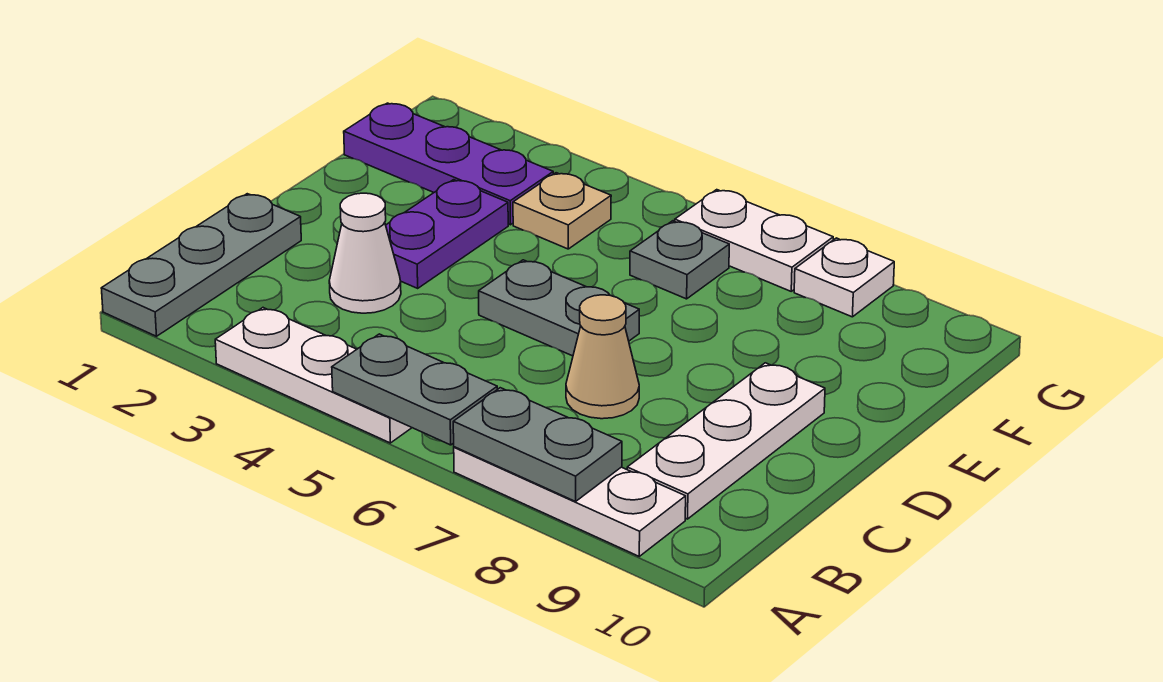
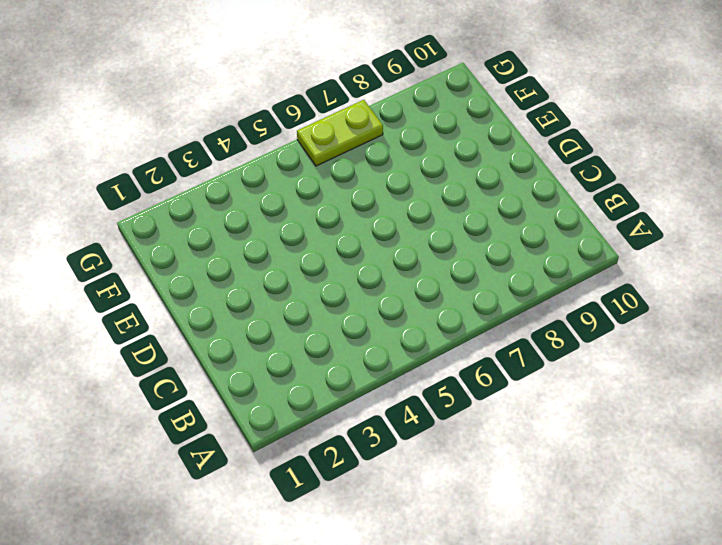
lime plate G6:G7 level 1 -> white plate G6:G7 level 1
none -> grey plate A1:C1 level 1
none -> white plate A3:A5 level 1
none -> white plate A7:A9 level 1

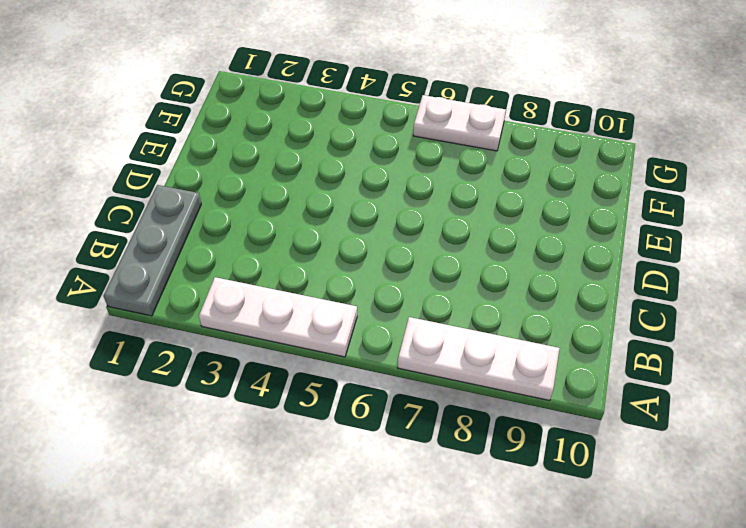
none -> white plate B9:D9 level 1
none -> white cone C3 level 1
none -> tan cone C7 level 1

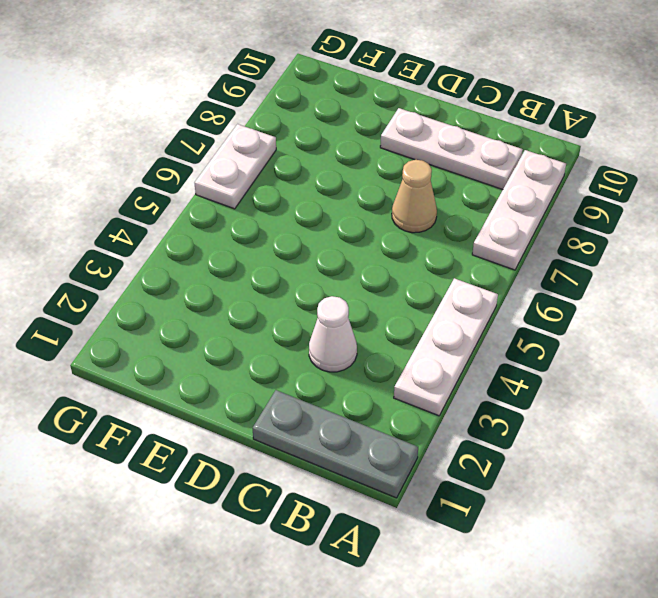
none -> purple plate D3:E3 level 1
none -> grey plate D5:D6 level 1
none -> purple plate F1:F3 level 1

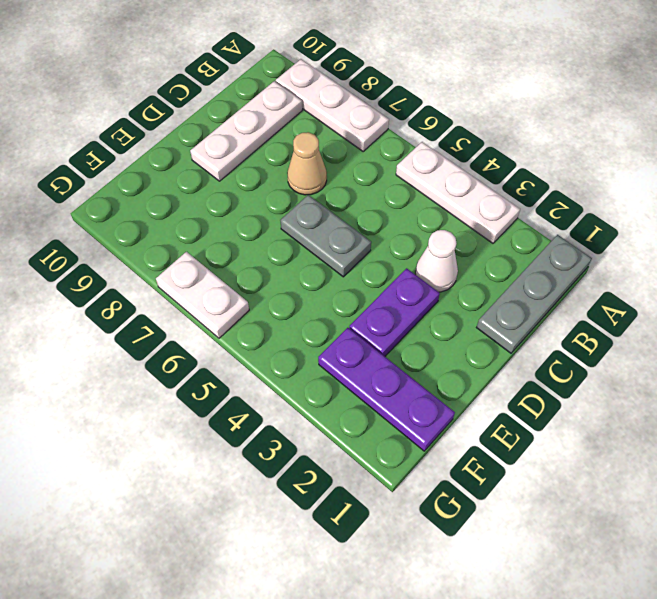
none -> tan plate F4 level 1
none -> grey plate F6 level 1
none -> white plate G8 level 1

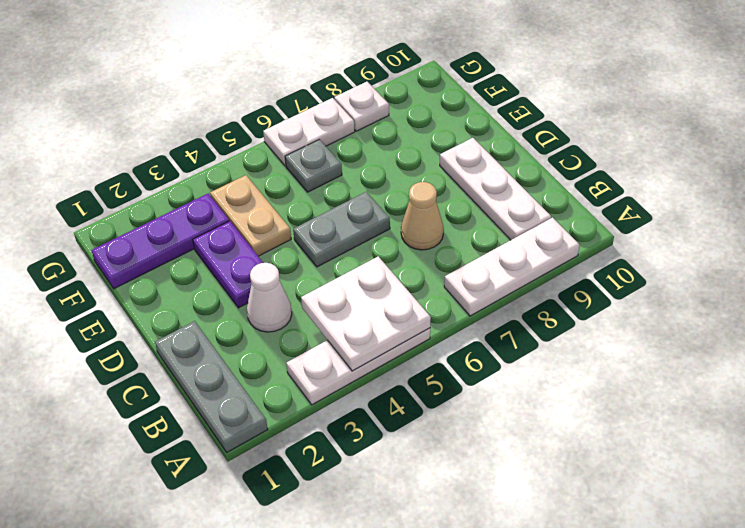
white plate A4:B5 level 2 -> grey plate A5:A6 level 2
tan plate E4:F4 level 1 -> tan plate F4 level 1
none -> grey plate A7:A8 level 2

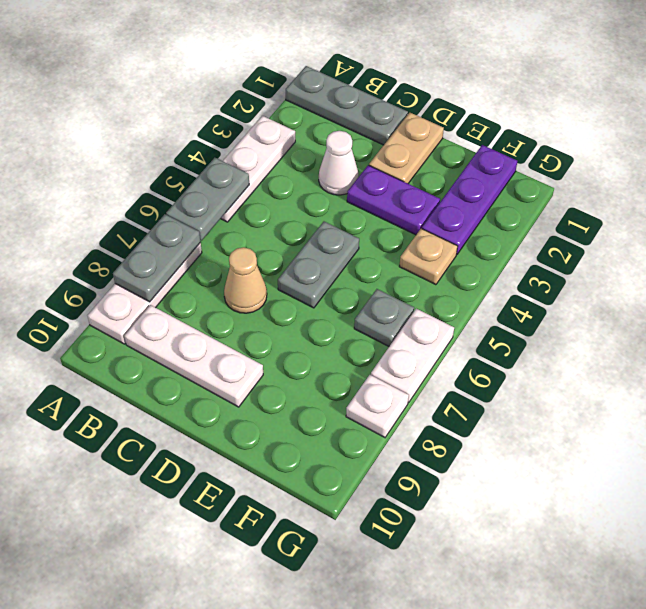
tan plate D1:D2 level 1 -> none

